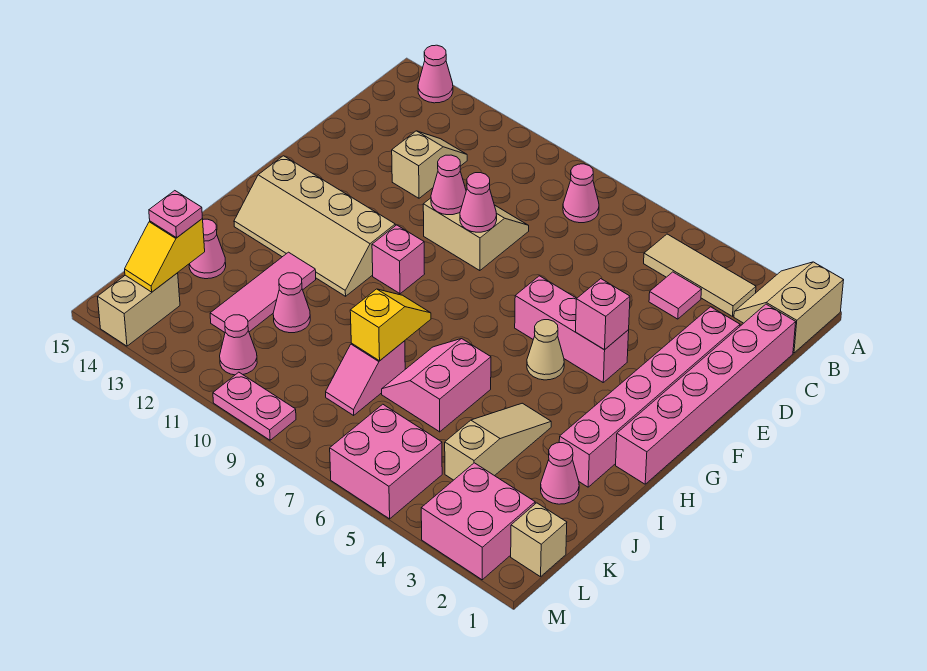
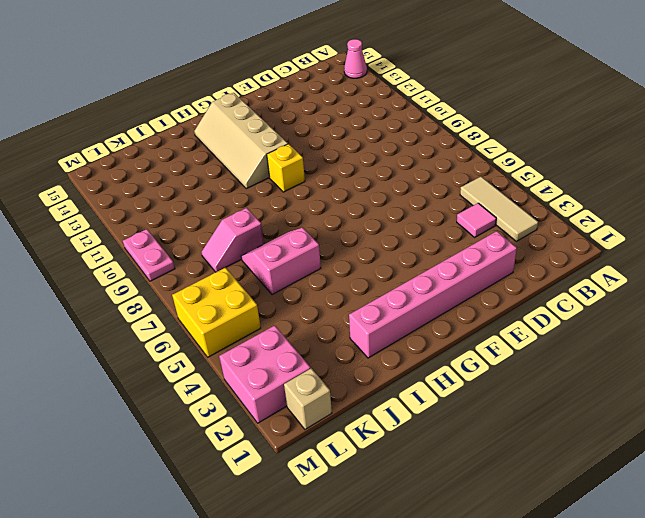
yellow brick G10 level 1 -> pink brick G10 level 1
yellow brick L5:M6 level 1 -> pink brick L5:M6 level 1
none -> tan slope A1:B2 level 1 top 1
none -> pink cone B8 level 1
none -> pink brick C1:H1 level 1
none -> tan slope C12:D12 level 1 top D

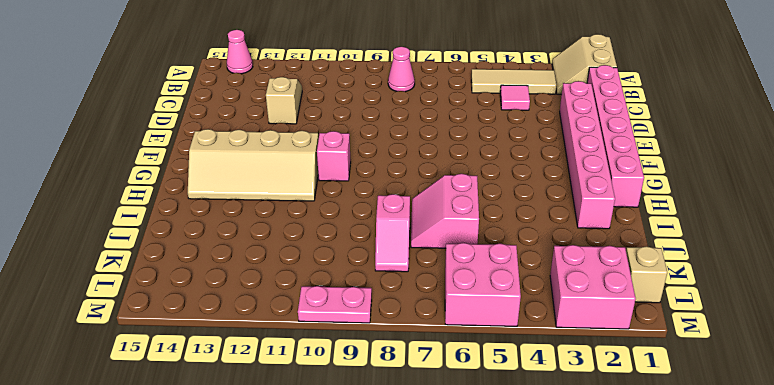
none -> tan slope D9:E10 level 1 top E
none -> pink brick F4:F6 level 1
none -> tan cone G5 level 1
none -> tan slope I4:K4 level 1 top K

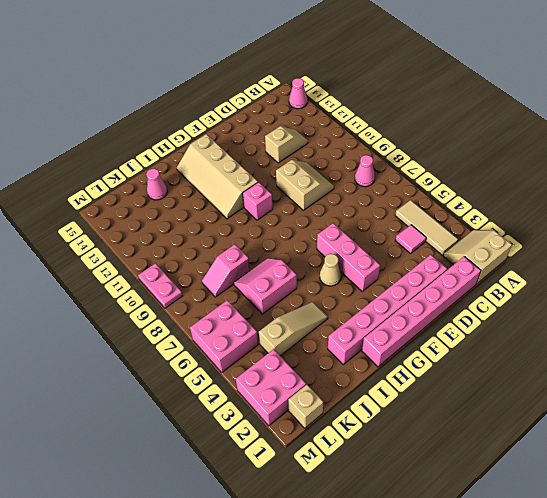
none -> pink tile I12:K12 level 1
none -> pink cone J2 level 1
none -> pink cone J11 level 1
none -> pink cone L11 level 1

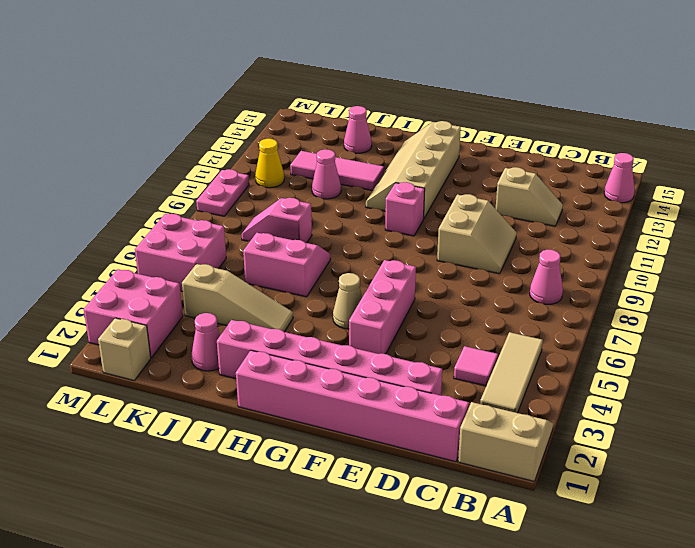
yellow cone L11 level 1 -> pink cone L11 level 1
none -> tan brick L14:M14 level 1
none -> pink cone E9 level 2
none -> pink cone E10 level 2
none -> pink brick F4 level 2

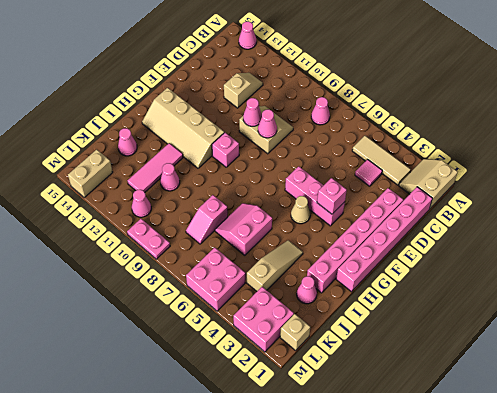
none -> yellow slope I8:J8 level 2 top J
none -> yellow slope K14:L14 level 2 top K
none -> pink plate K14 level 3

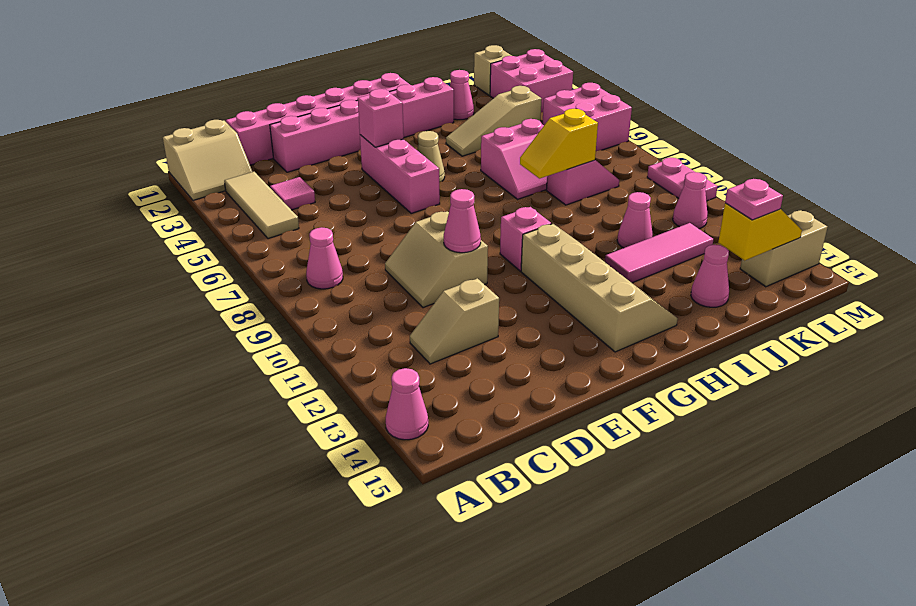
none -> pink cone E9 level 2

